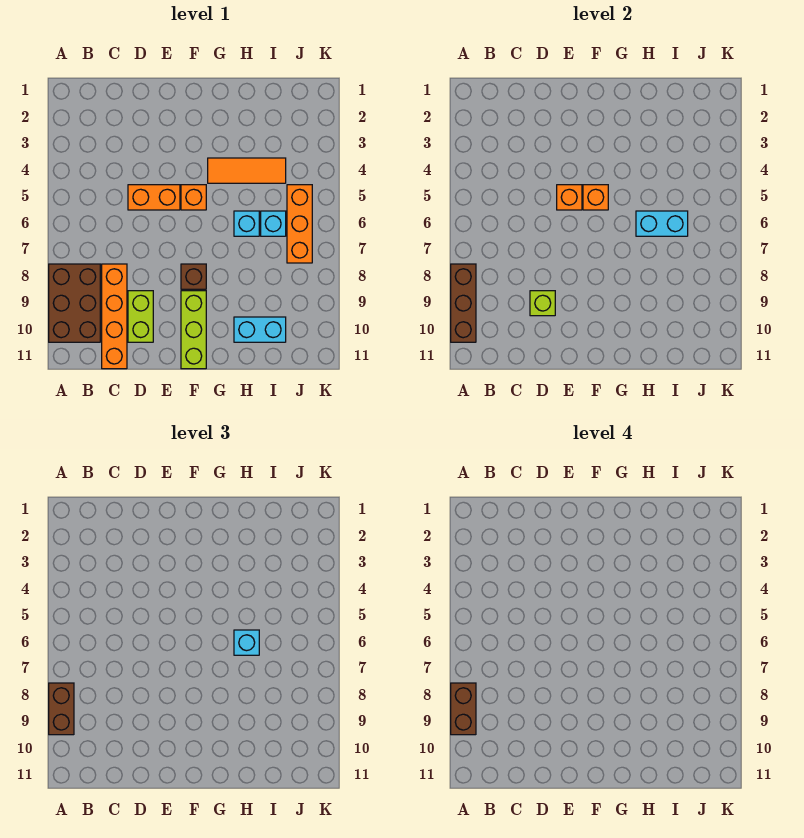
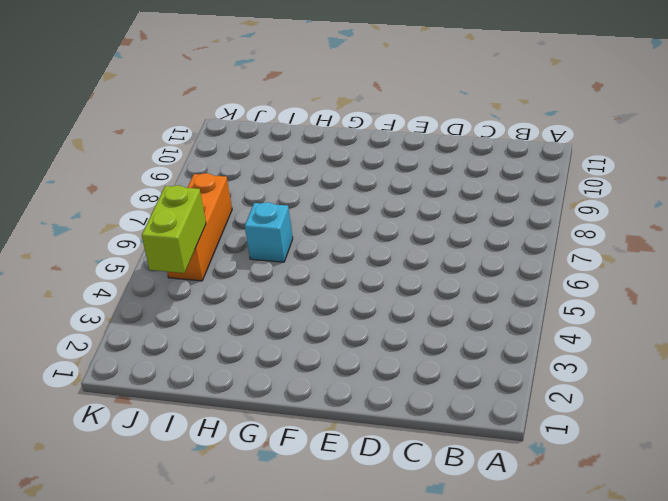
lime brick J4:J5 level 2 -> lime brick D9:D10 level 1
none -> brown brick A8:B10 level 1
none -> orange brick C8:C11 level 1
none -> orange brick D5:E5 level 1

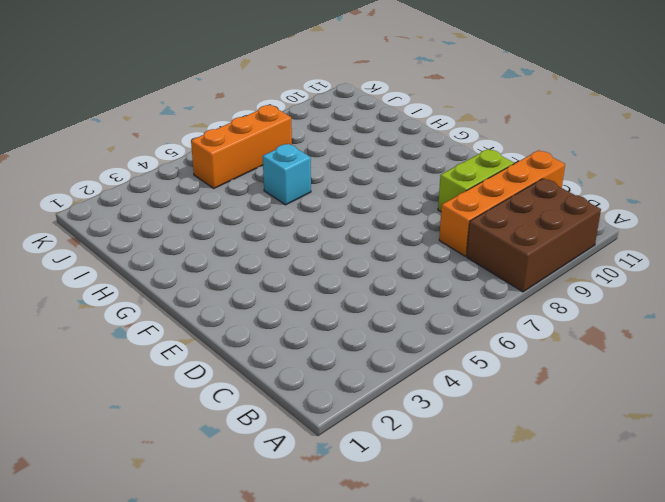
none -> orange brick D5:E5 level 1
none -> orange brick F5 level 1
none -> brown brick F8 level 1

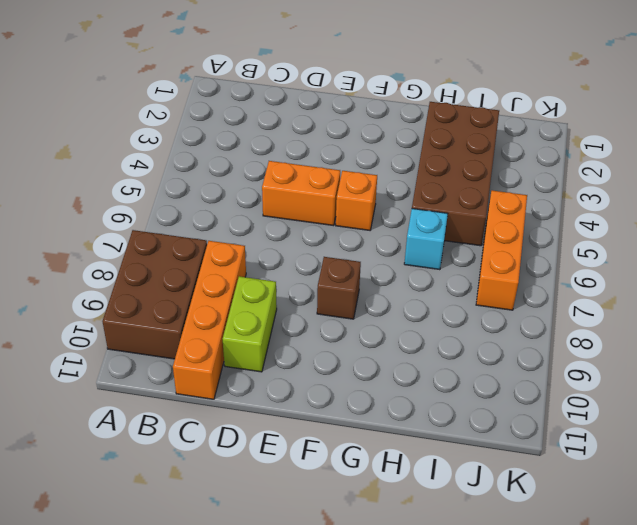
brown brick H2:I5 level 1 -> orange tile G4:I4 level 1
none -> lime brick F9:F11 level 1
none -> cyan brick H10:I10 level 1
none -> cyan brick I6 level 1

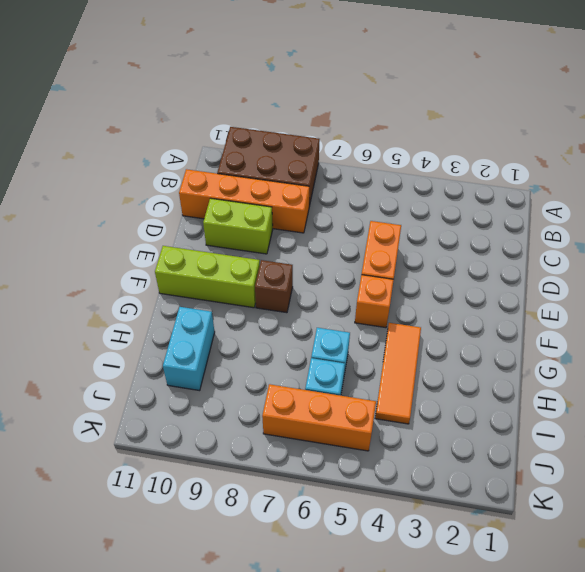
none -> brown brick A8:A10 level 2
none -> lime brick D9 level 2
none -> orange brick E5 level 2

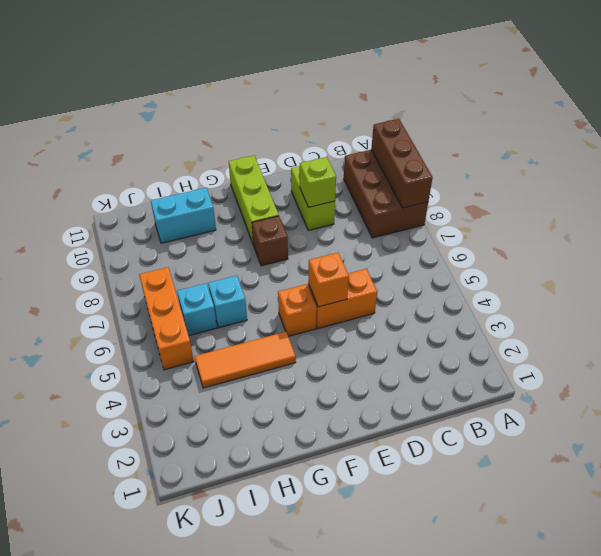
none -> orange brick C8:C11 level 1
none -> orange brick F5 level 2
none -> cyan brick H6:I6 level 2

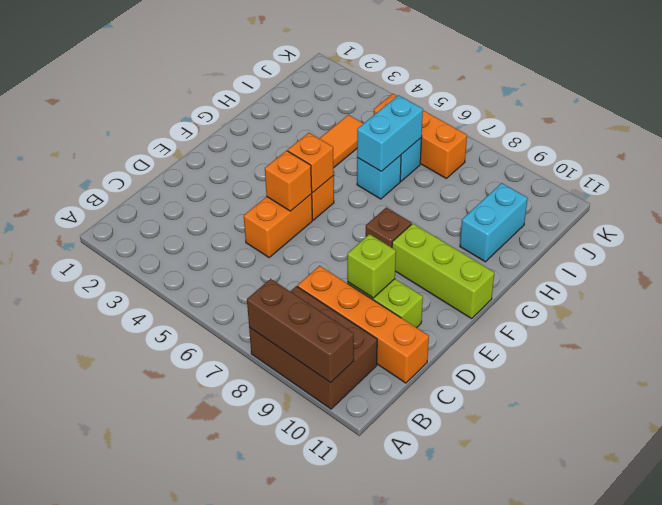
none -> brown brick A8:A9 level 3
none -> cyan brick H6 level 3
none -> brown brick A8:A9 level 4

